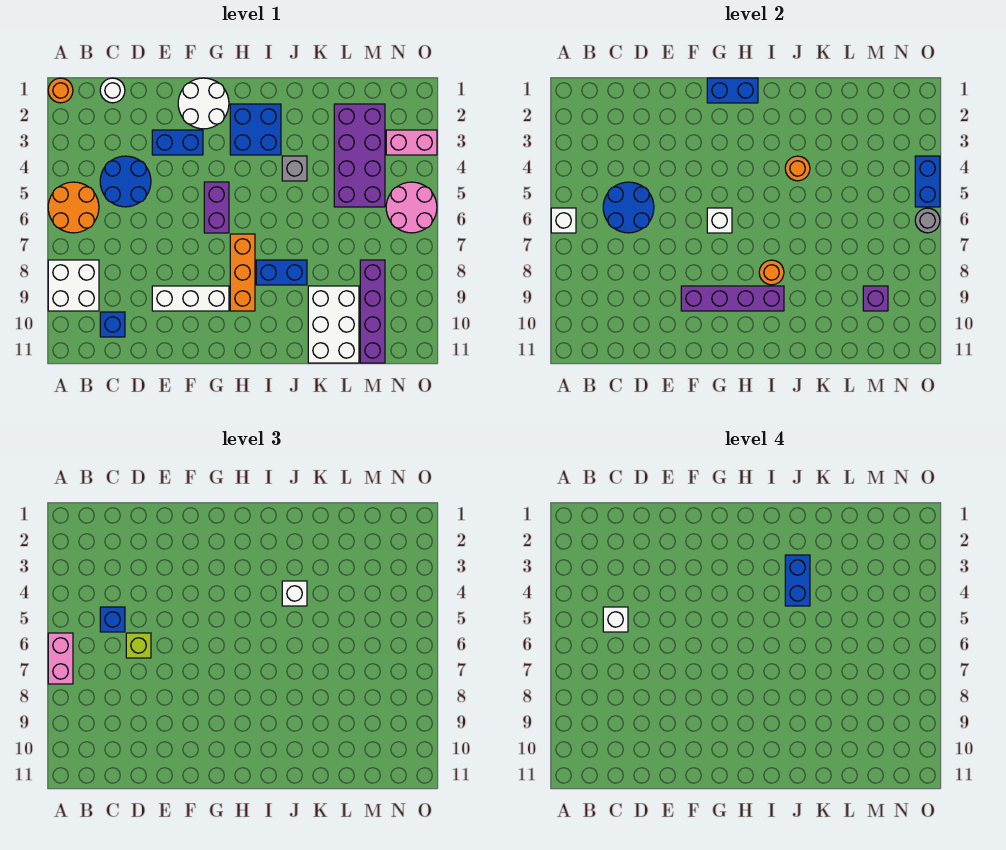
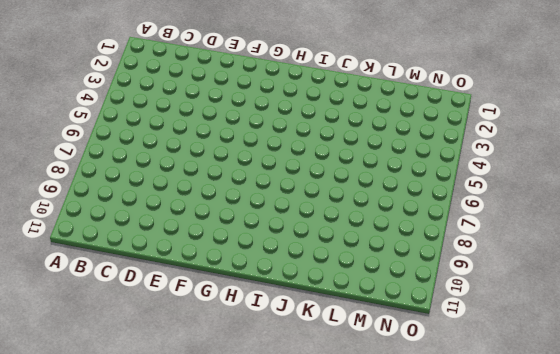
none -> orange round brick A1 level 1
none -> orange round brick A5:B6 level 1
none -> white brick A8:B9 level 1
none -> white round brick C1 level 1

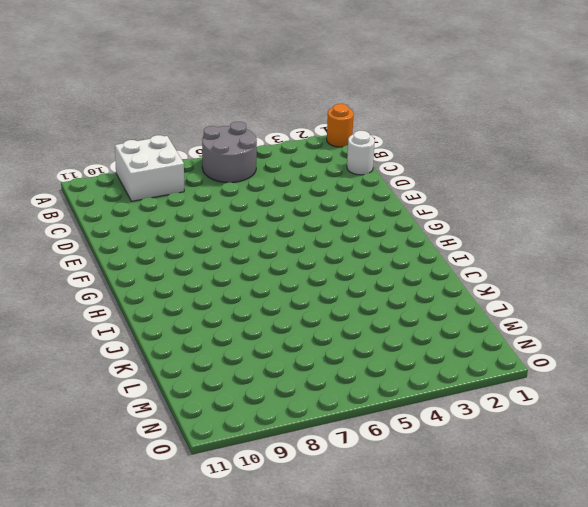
grey round brick A5:B6 level 1 -> orange round brick A5:B6 level 1
none -> blue round brick C4:D5 level 1
none -> blue brick C10 level 1
none -> blue brick E3:F3 level 1
none -> white brick E9:G9 level 1

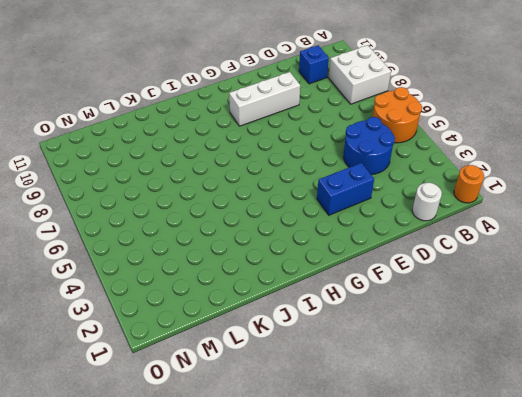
none -> white round brick F1:G2 level 1
none -> purple brick G5:G6 level 1
none -> blue brick H2:I3 level 1
none -> orange brick H7:H9 level 1

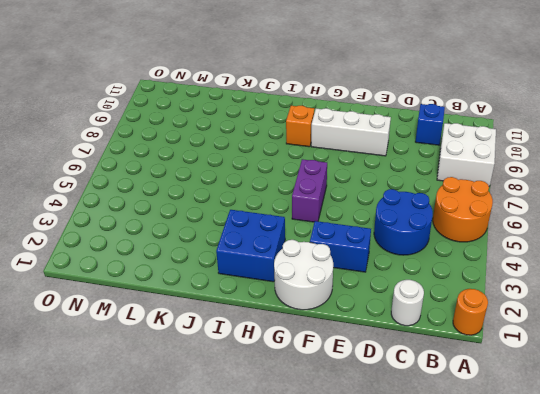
orange brick H9 level 1 -> orange brick H7:H9 level 1
none -> blue brick I8:J8 level 1
none -> grey brick J4 level 1
none -> white brick K9:L11 level 1
none -> purple brick L2:M5 level 1

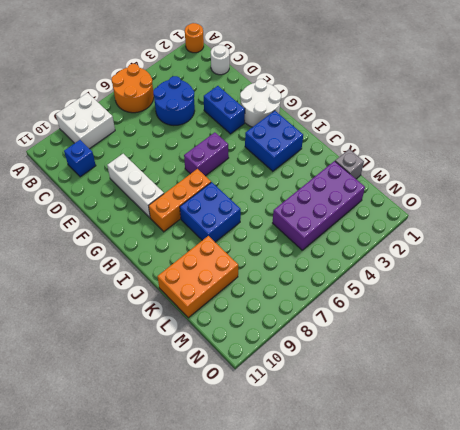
blue brick I7:J8 level 1 -> blue brick I8:J8 level 1
orange brick K9:L11 level 1 -> white brick K9:L11 level 1
grey brick L1 level 1 -> grey brick J4 level 1
none -> purple brick M8:M11 level 1
none -> pink brick N3:O3 level 1
none -> pink round brick N5:O6 level 1
none -> white brick A6 level 2

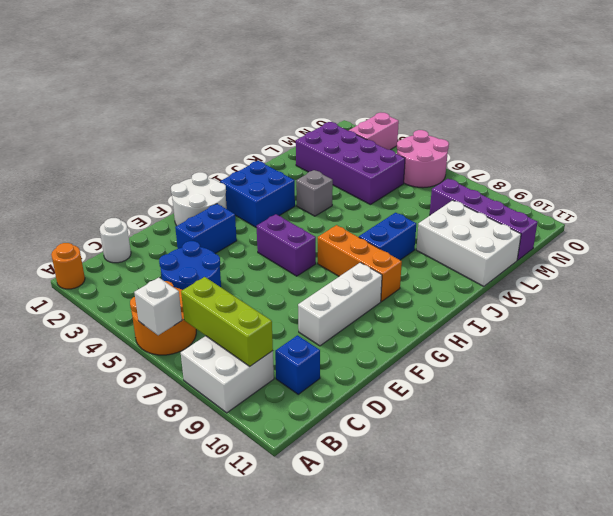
lime brick B7:B9 level 2 -> none
none -> blue round brick C5:D6 level 2
none -> purple brick F9:I9 level 2
none -> blue brick G1:H1 level 2
none -> white brick G6 level 2

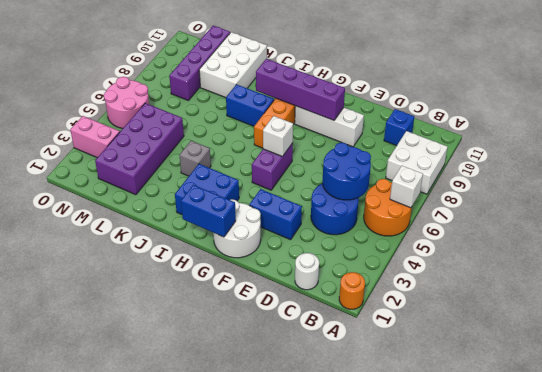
none -> orange round brick I8 level 2
none -> orange round brick J4 level 2
none -> purple brick M9 level 2
none -> blue brick O4:O5 level 2

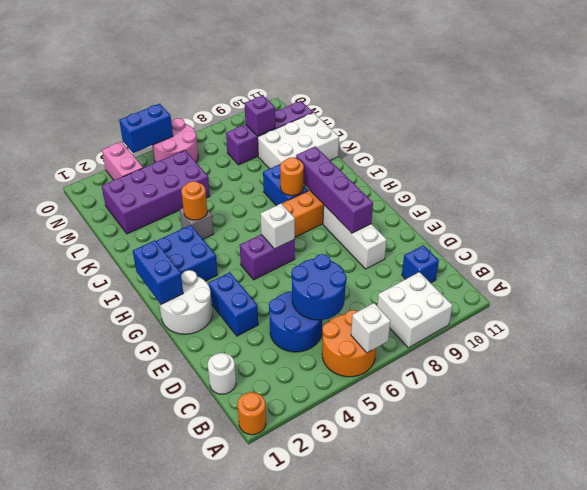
none -> grey round brick O6 level 2
none -> pink brick A6:A7 level 3
none -> blue brick C5 level 3
none -> lime brick D6 level 3

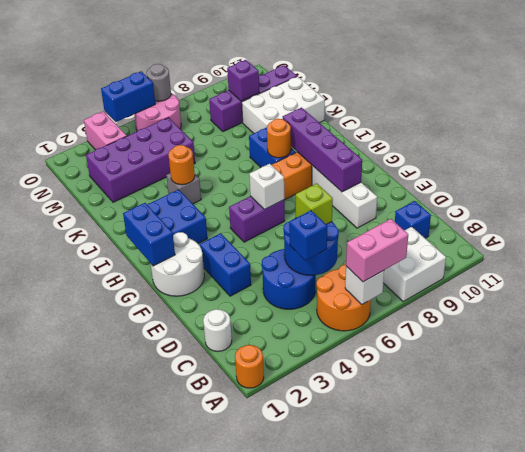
none -> white brick J4 level 3
none -> white brick C5 level 4
none -> blue brick J3:J4 level 4

